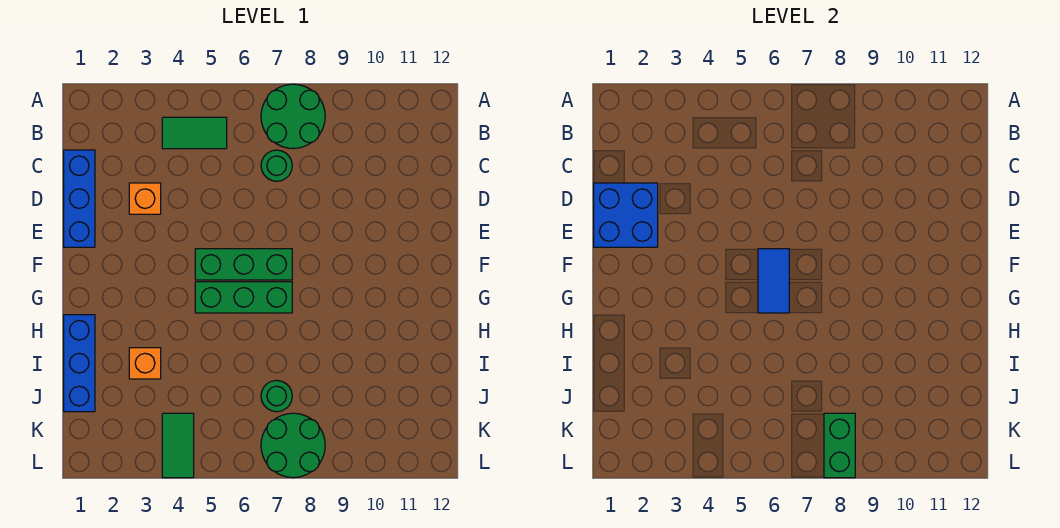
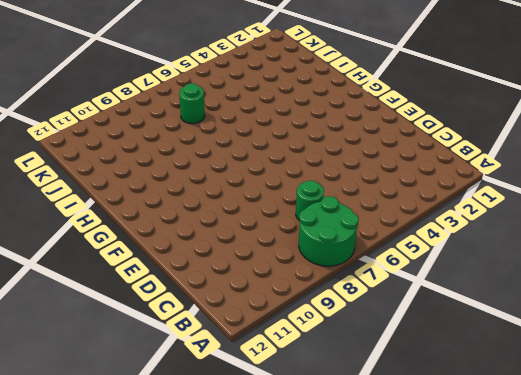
none -> green tile B4:B5 level 1
none -> blue brick C1:E1 level 1
none -> orange brick D3 level 1

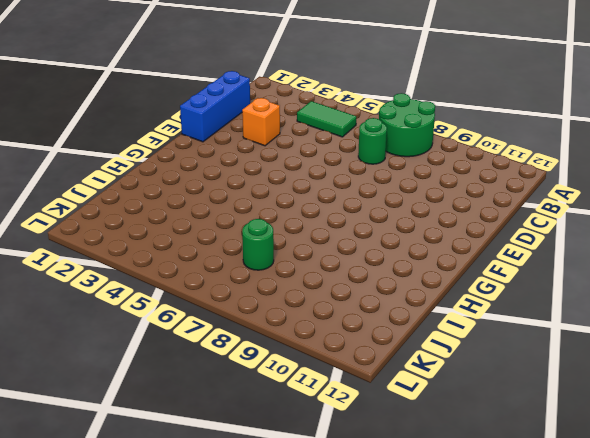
none -> green brick F5:F7 level 1
none -> green brick G5:G7 level 1
none -> blue brick H1:J1 level 1

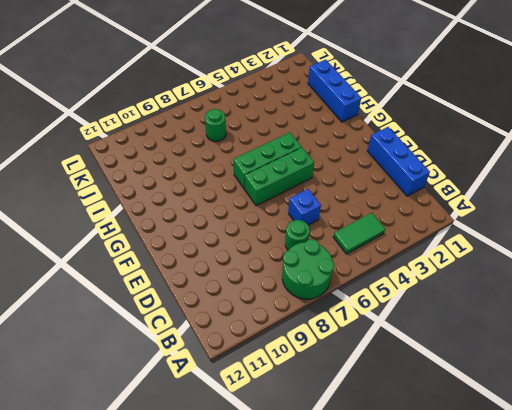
blue brick D6 level 1 -> none
none -> orange brick D3 level 1
none -> orange brick I3 level 1
none -> green tile K4:L4 level 1

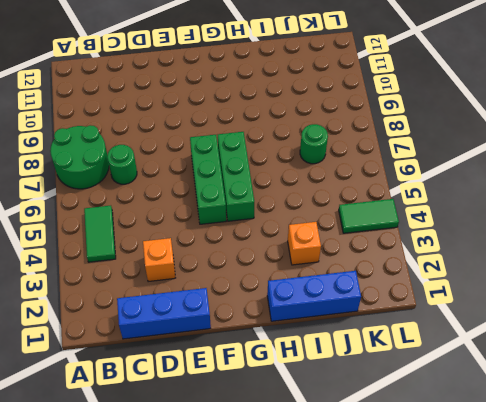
none -> green round brick K7:L8 level 1
none -> blue brick D1:E2 level 2
none -> blue tile F6:G6 level 2

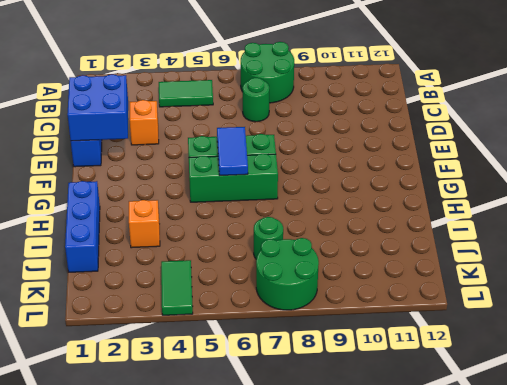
none -> green brick K8:L8 level 2

